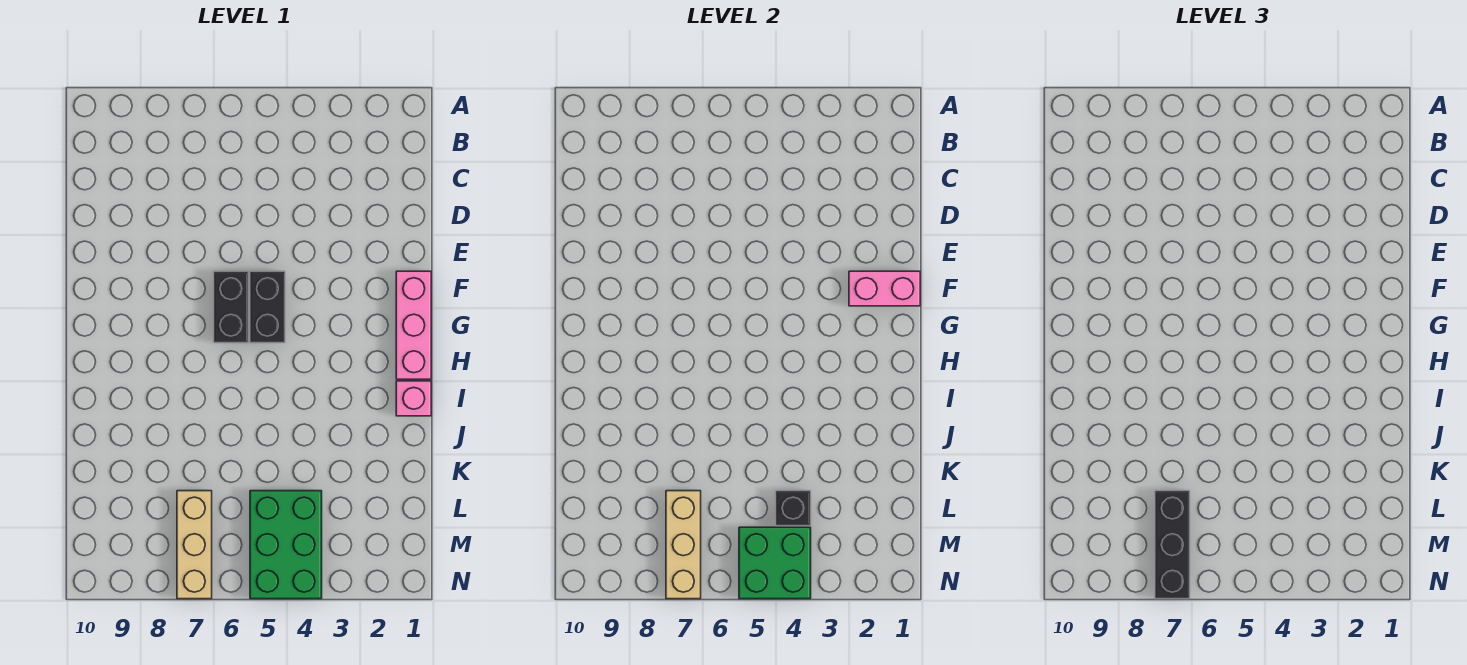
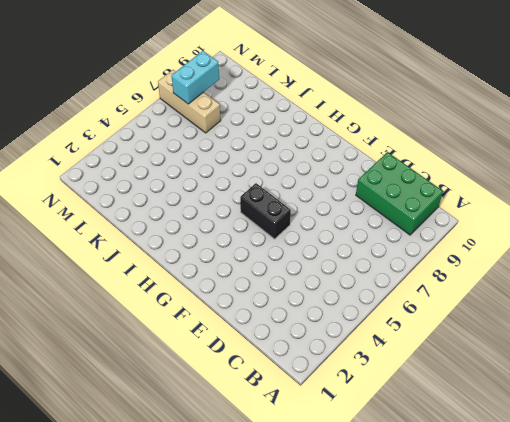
green brick B9:D10 level 1 -> green brick L4:N5 level 1
cyan brick M7:M8 level 2 -> tan brick L7:N7 level 2
none -> pink brick F1:H1 level 1
none -> black brick F6:G6 level 1

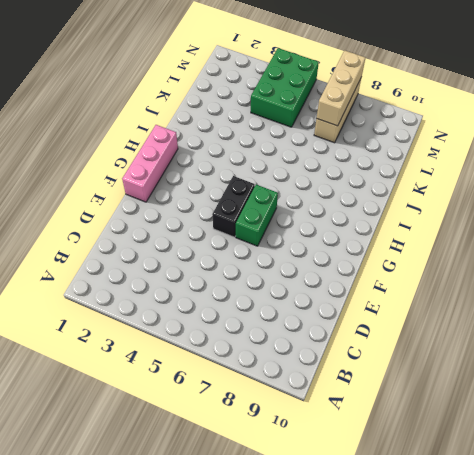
green brick F6:G6 level 1 -> black brick F6:G6 level 1
none -> pink brick I1 level 1
none -> pink brick F1:F2 level 2

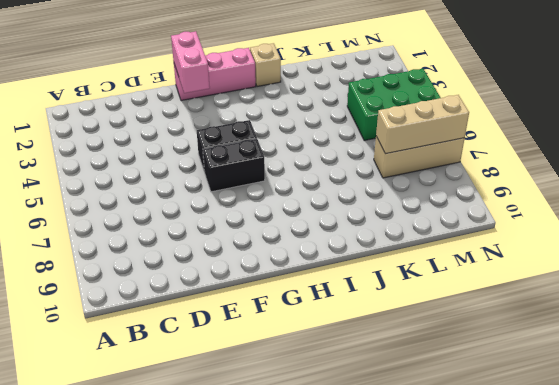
tan brick I1 level 1 -> pink brick I1 level 1
none -> black brick L4 level 2
none -> green brick M4:N5 level 2

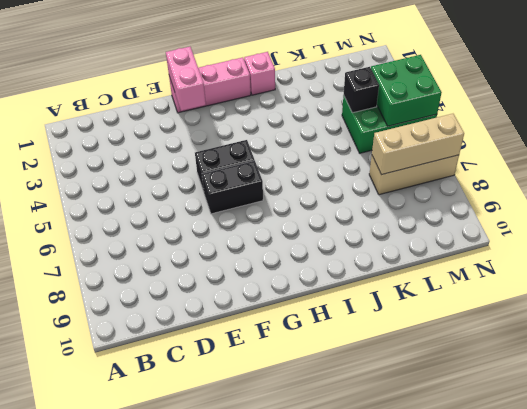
none -> black brick L7:N7 level 3

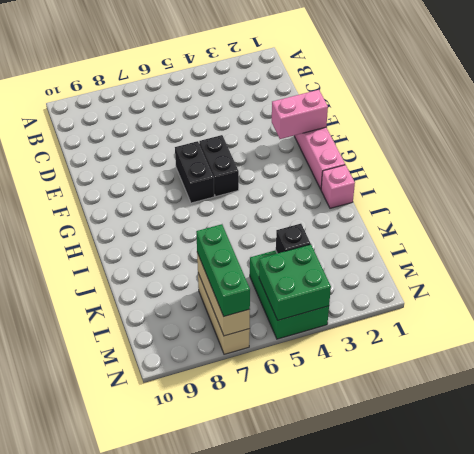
green brick L7:N7 level 3 -> black brick L7:N7 level 3

